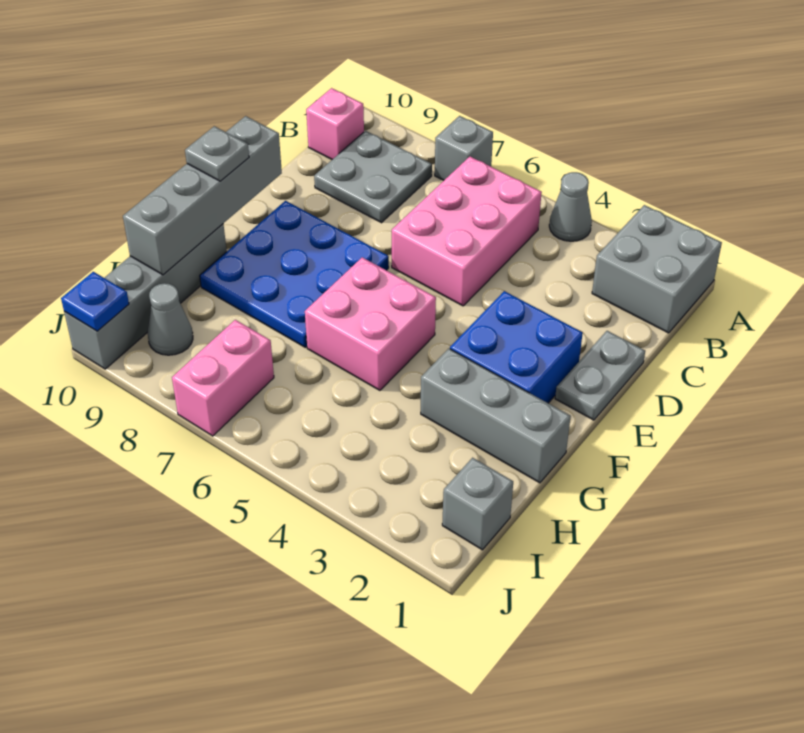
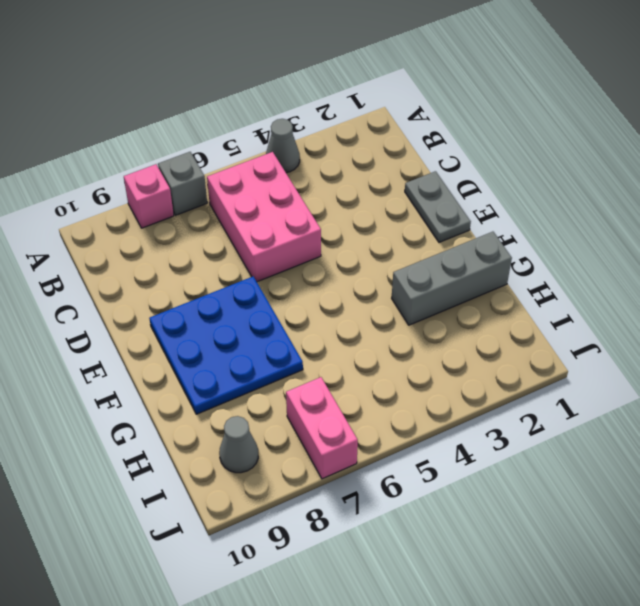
pink brick A8 level 1 -> pink brick B10 level 1
none -> grey brick A1:B2 level 1
none -> grey plate B8:C9 level 1
none -> blue brick E2:F3 level 1

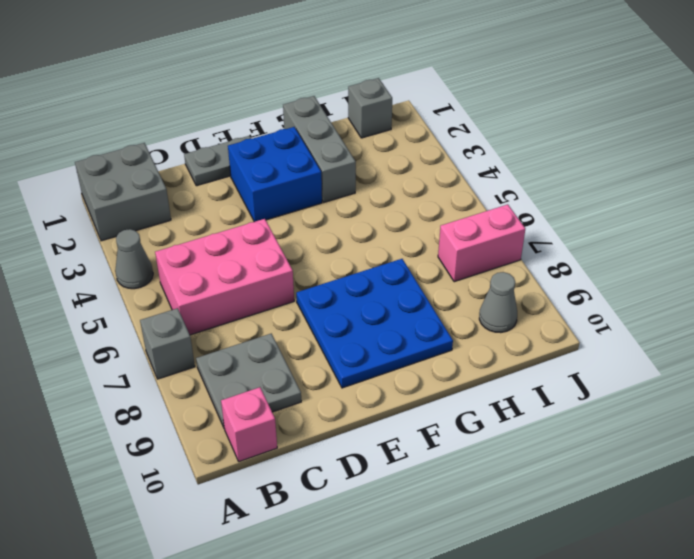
none -> pink brick F5:G6 level 1
none -> grey brick G10:J10 level 1
none -> grey brick E10:H10 level 2

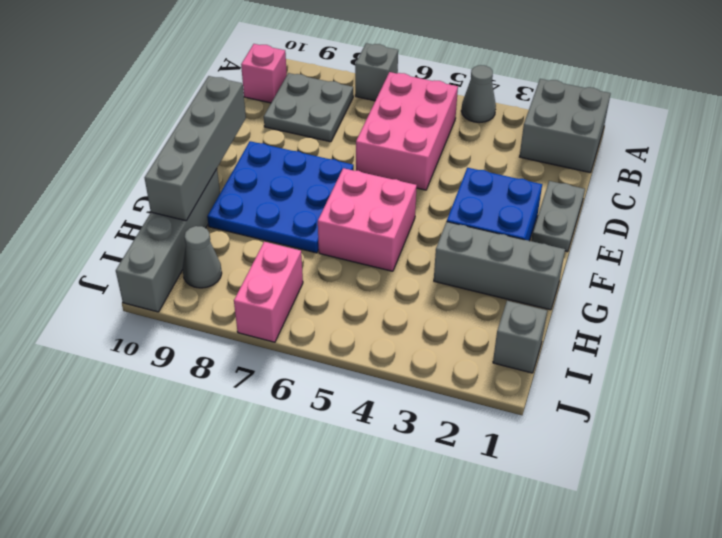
none -> blue plate J10 level 2
none -> grey plate F10 level 3

